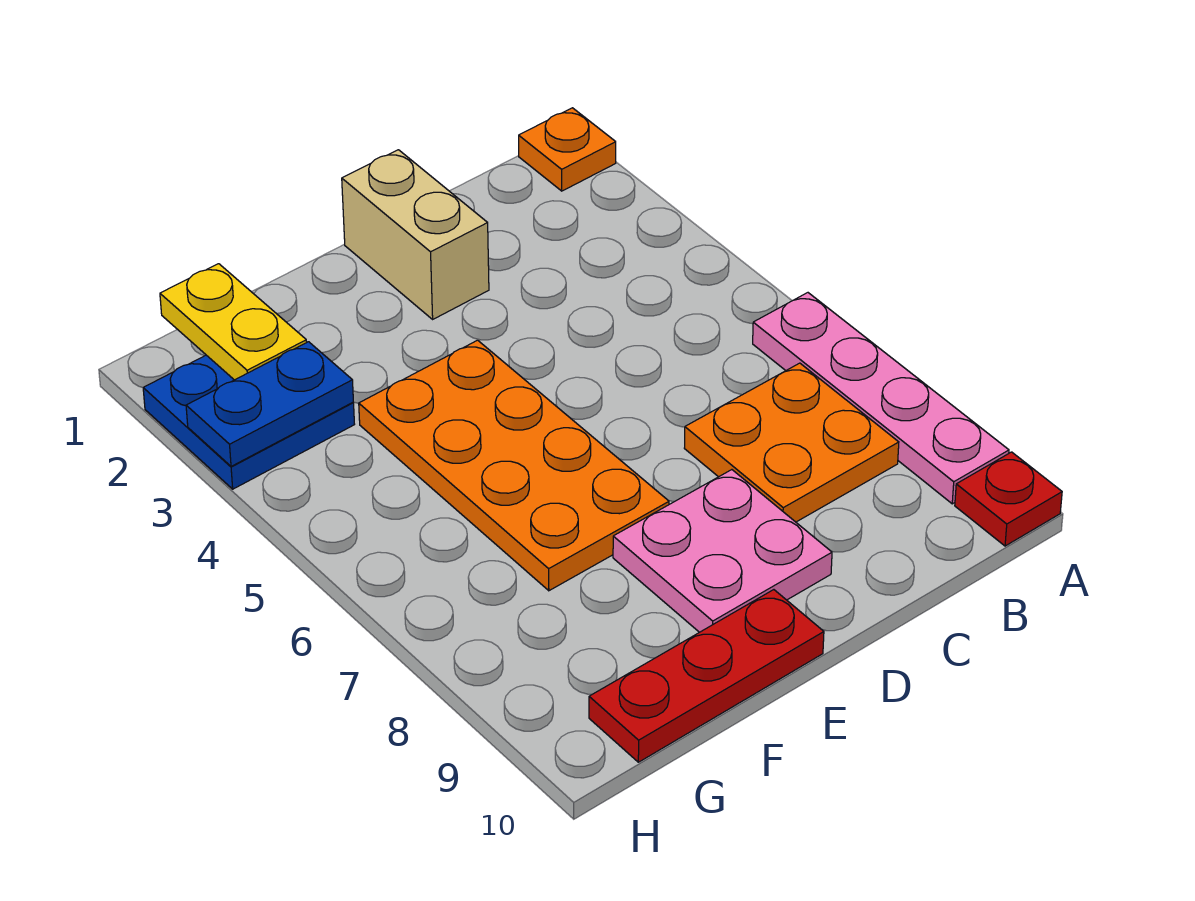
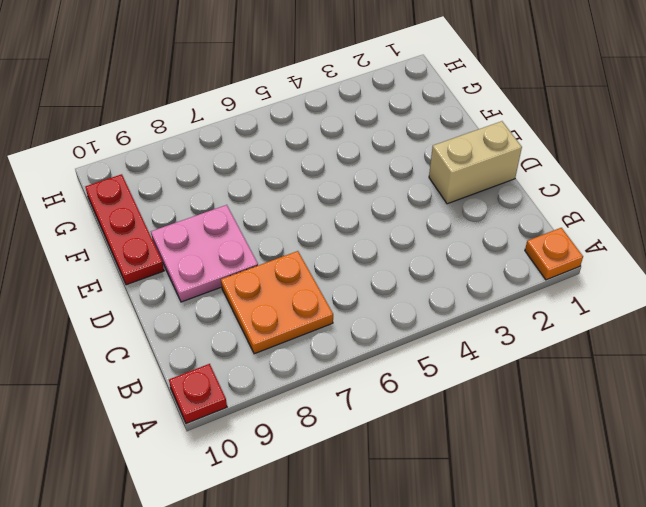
none -> pink plate A6:A9 level 1
none -> orange plate E4:F7 level 1

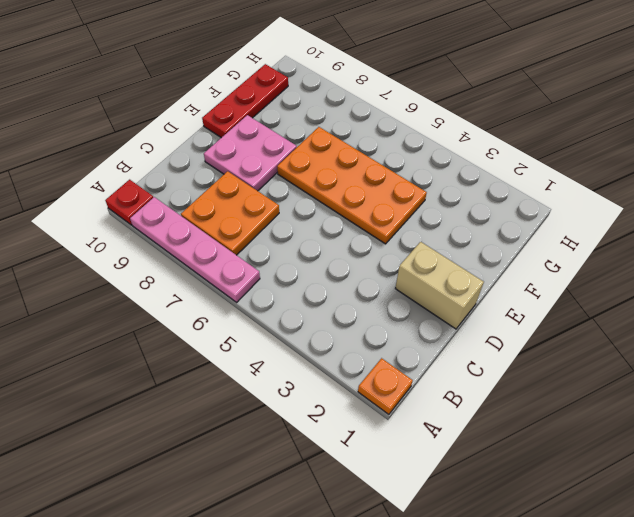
none -> blue plate G2:H3 level 1
none -> yellow plate G1:G2 level 2

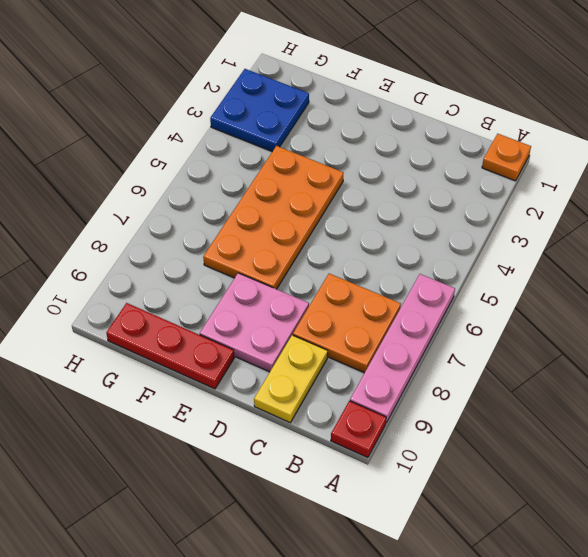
yellow plate C9:C10 level 1 -> yellow plate G1:G2 level 2
none -> tan brick D1:D2 level 1
none -> blue plate G3:H3 level 2

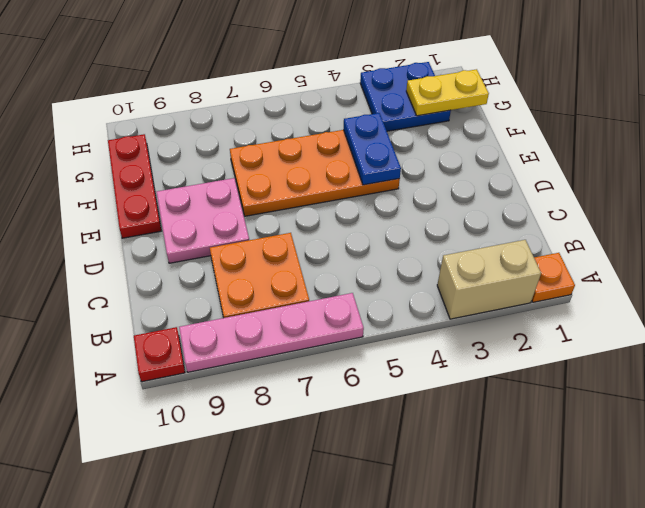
tan brick A2:A3 level 1 -> tan brick D1:D2 level 1
blue plate E4:F4 level 2 -> blue plate G3:H3 level 2

